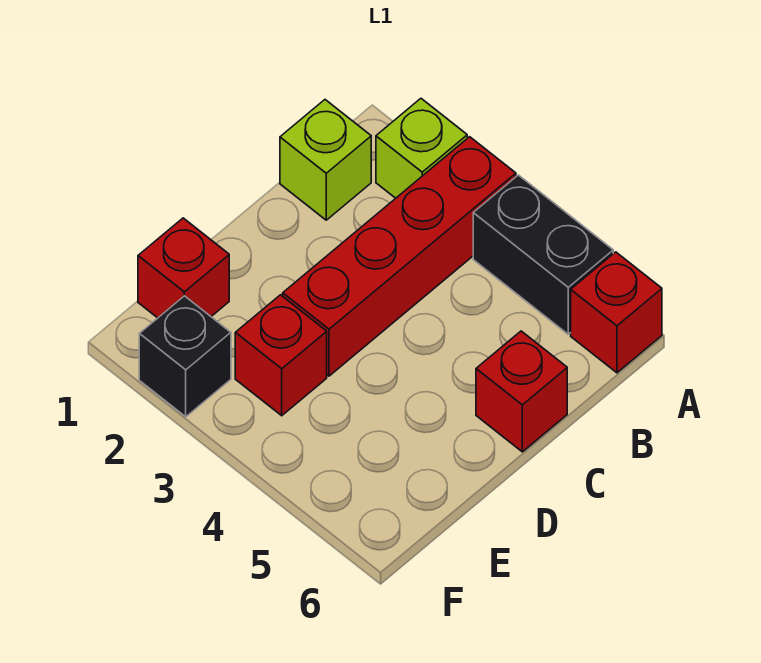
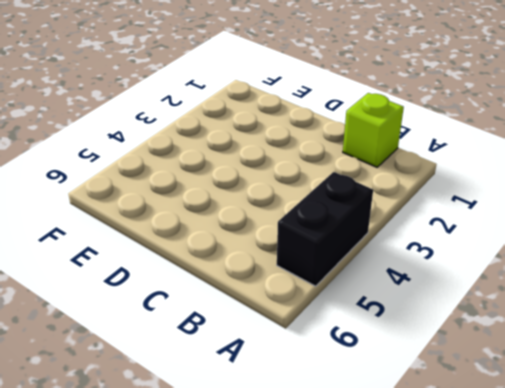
none -> lime brick A2 level 1
none -> red brick A3:D3 level 1

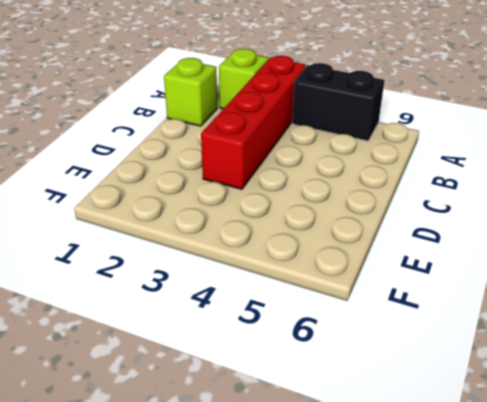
none -> red brick A6 level 1
none -> red brick C6 level 1

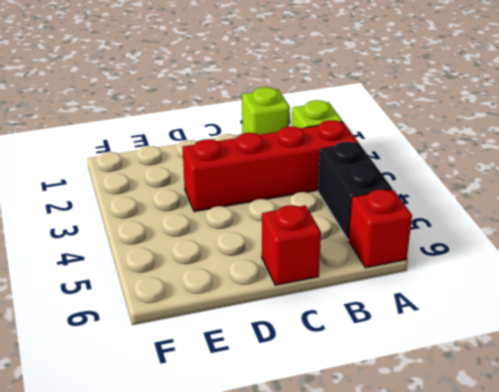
none -> red brick E1 level 1
none -> red brick E3 level 1

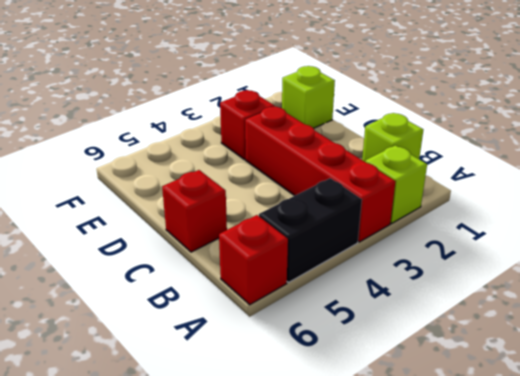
lime brick E1 level 1 -> red brick E1 level 1
none -> black brick F2 level 1

